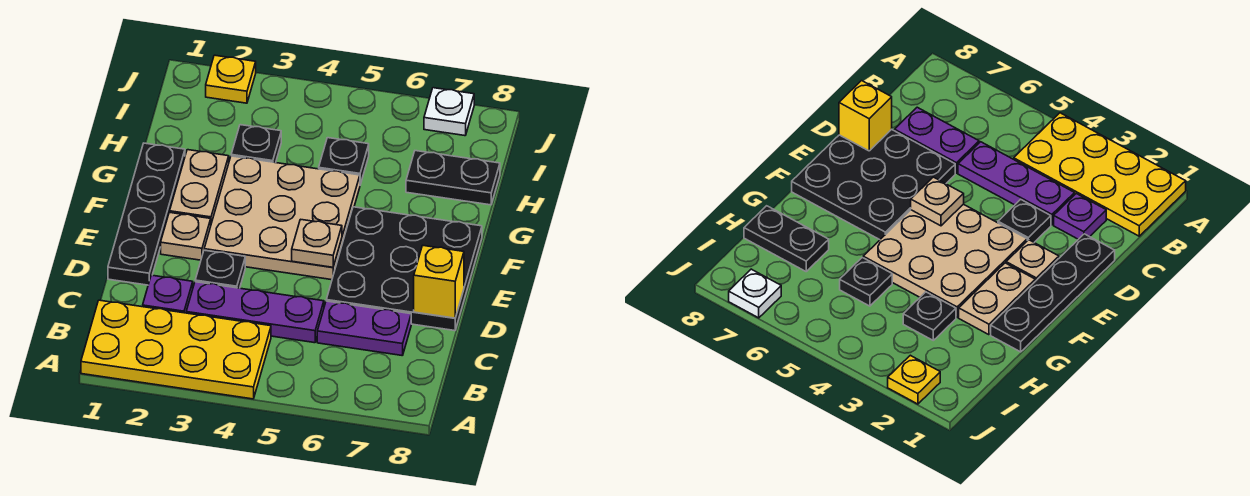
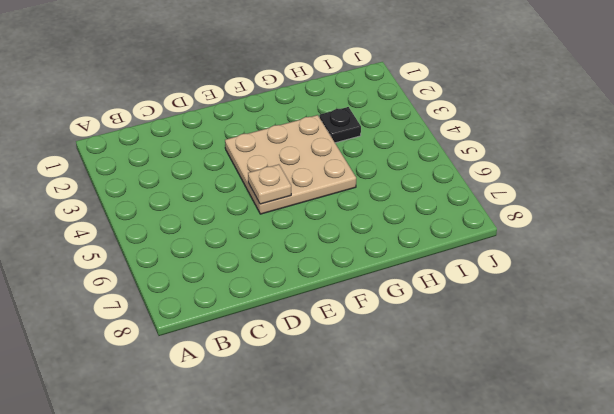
none -> yellow plate A1:B4 level 1
none -> purple plate C2 level 1
none -> purple plate C3:C5 level 1

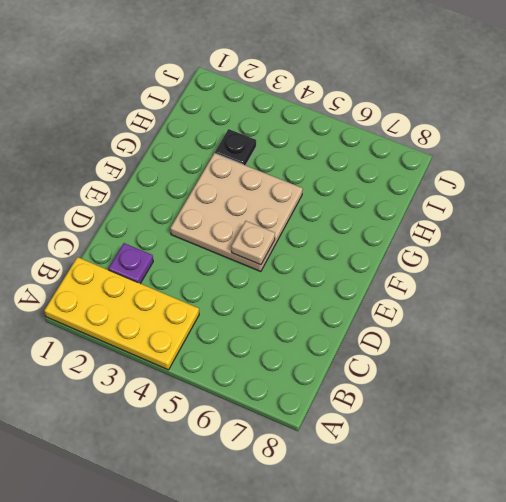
none -> purple plate C3:C5 level 1
none -> purple plate C6:C7 level 1
none -> black plate D1:G1 level 1

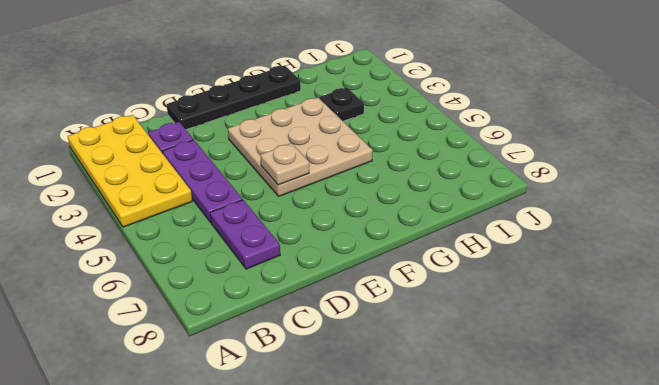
none -> black plate D3 level 1
none -> black plate D6:F8 level 1
none -> tan plate E2 level 1

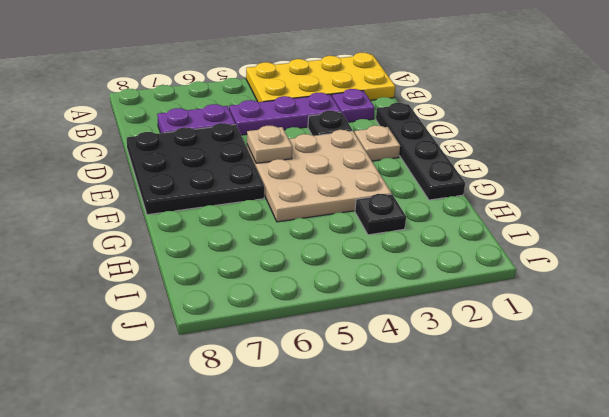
none -> tan plate F2:G2 level 1
none -> black plate H5 level 1
none -> black plate H7:H8 level 1

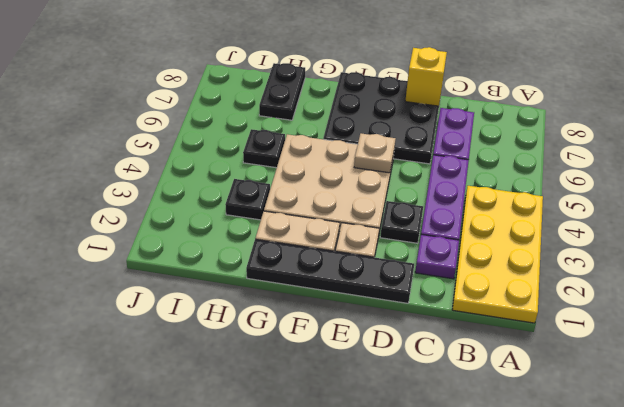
none -> yellow plate J2 level 1
none -> white plate J7 level 1

